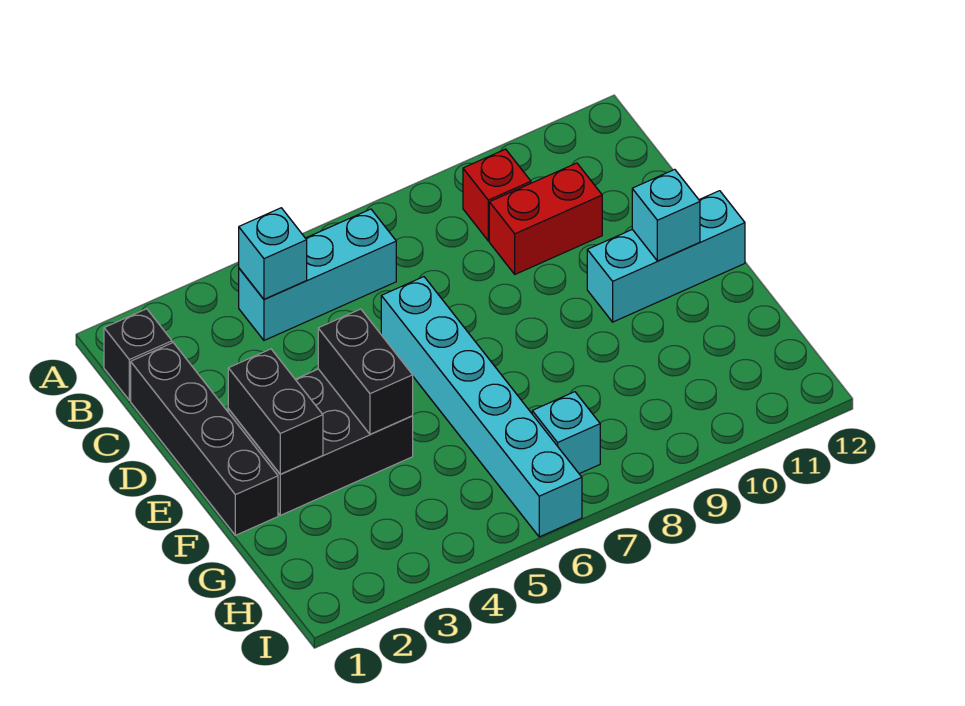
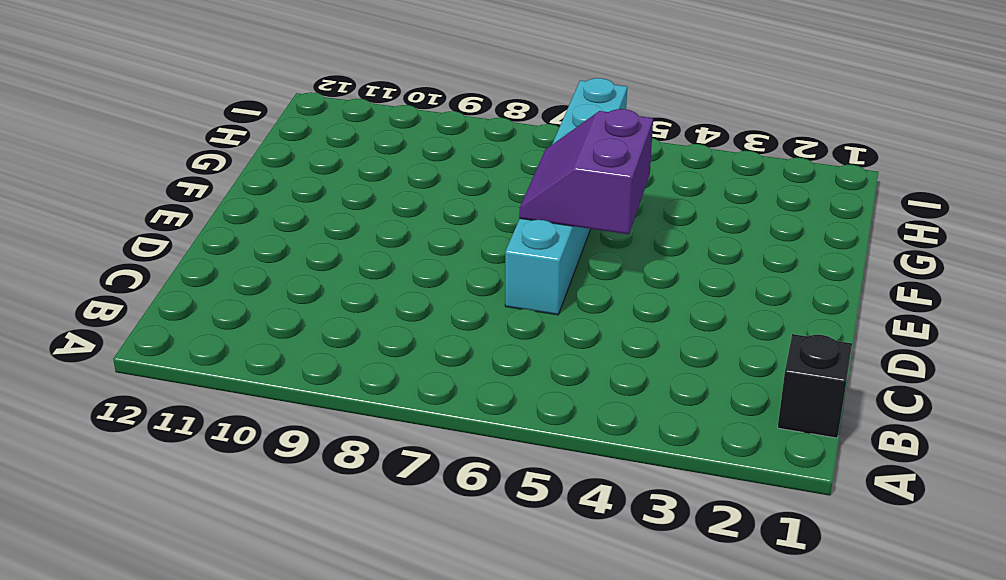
purple slope E5:F6 level 2 top 5 -> none
none -> cyan brick B4:B6 level 1
none -> red brick B9 level 1
none -> black brick C1:F1 level 1

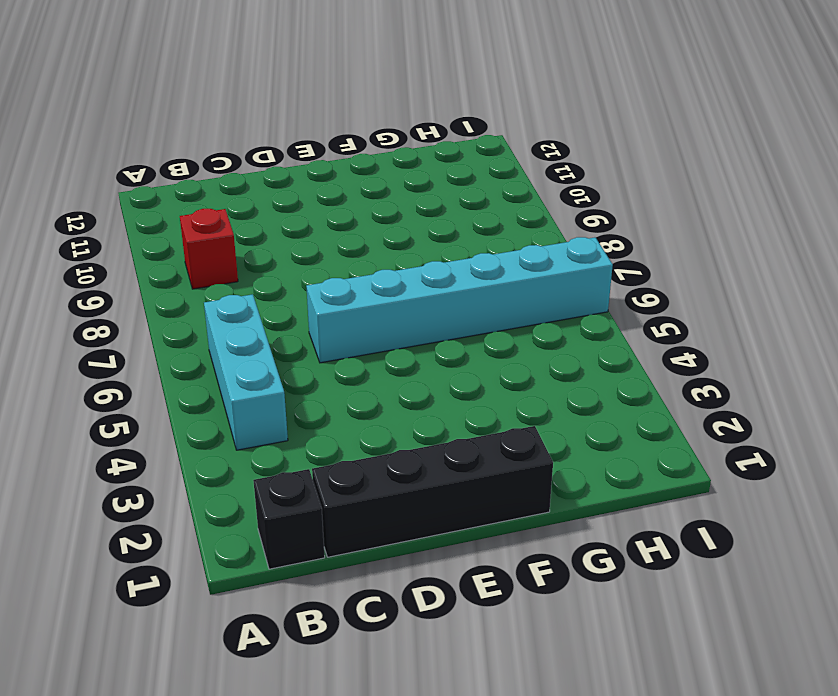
none -> red brick C9:C10 level 1
none -> black brick E2:F4 level 1
none -> cyan brick E10:E12 level 1

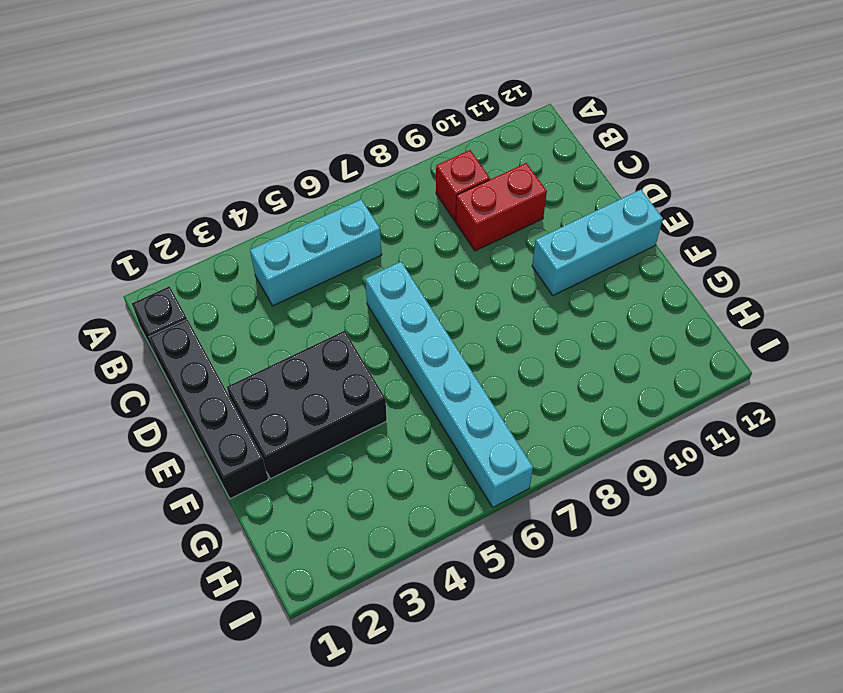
none -> cyan brick H7 level 1
none -> cyan brick B4 level 2
none -> black brick E2:F2 level 2

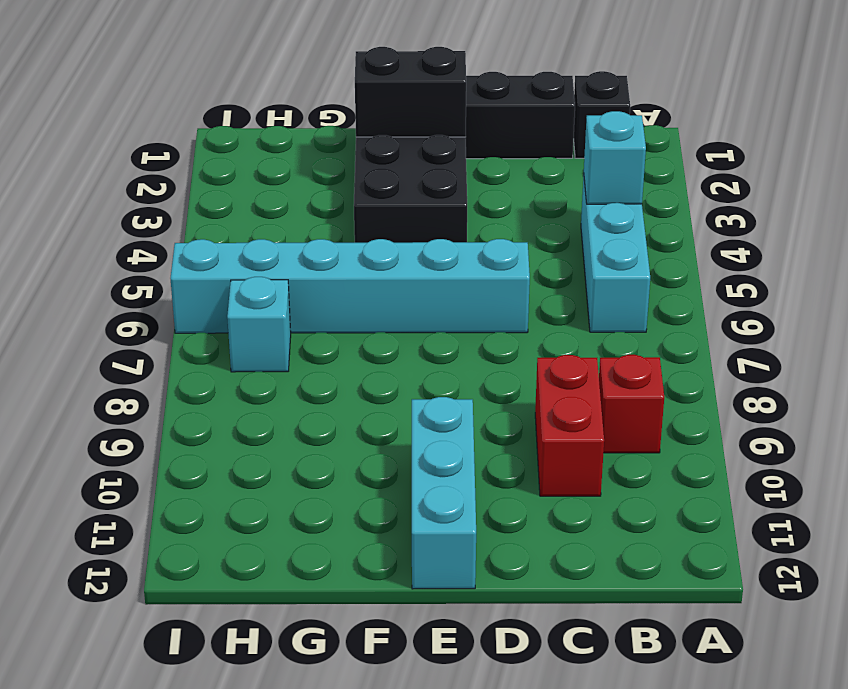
none -> black brick E4:F4 level 2
none -> cyan brick E11 level 2

